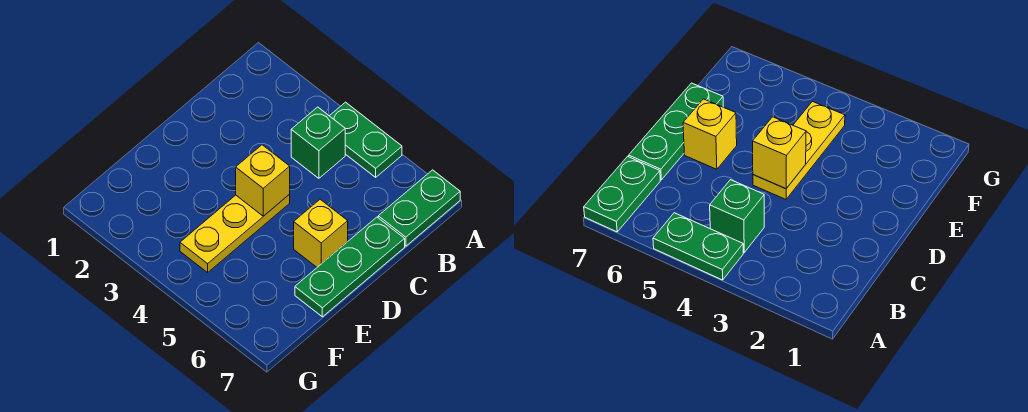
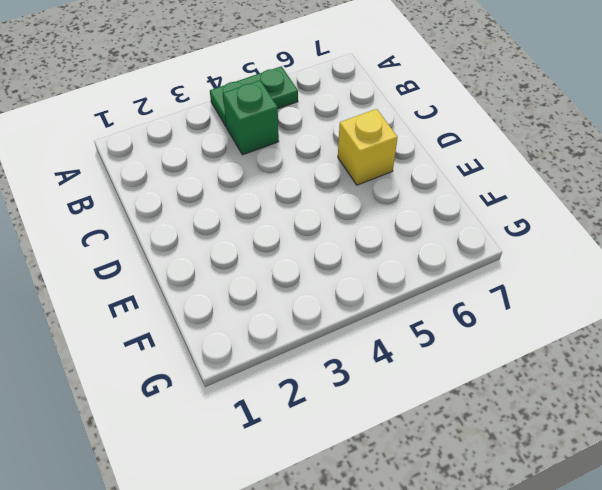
none -> green plate A7:B7 level 1
none -> green plate C7:E7 level 1

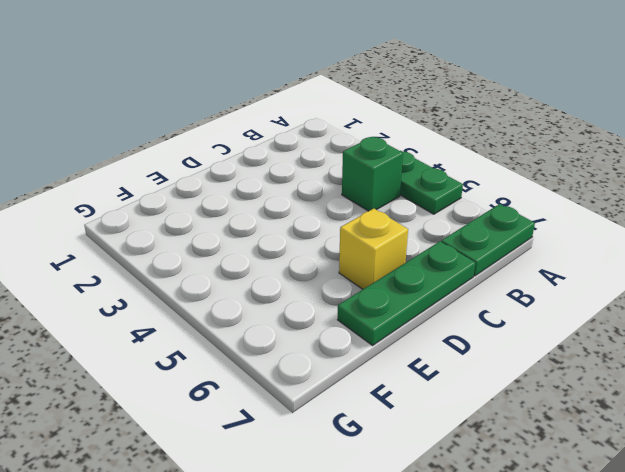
none -> yellow plate D4:F4 level 1
none -> yellow brick D4 level 2

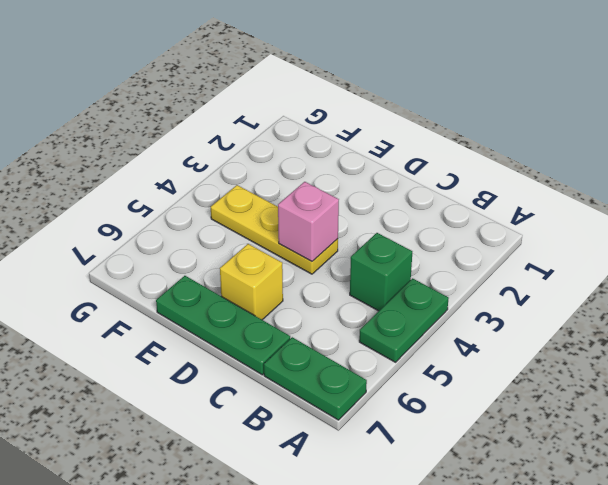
pink brick D4 level 2 -> yellow brick D4 level 2

